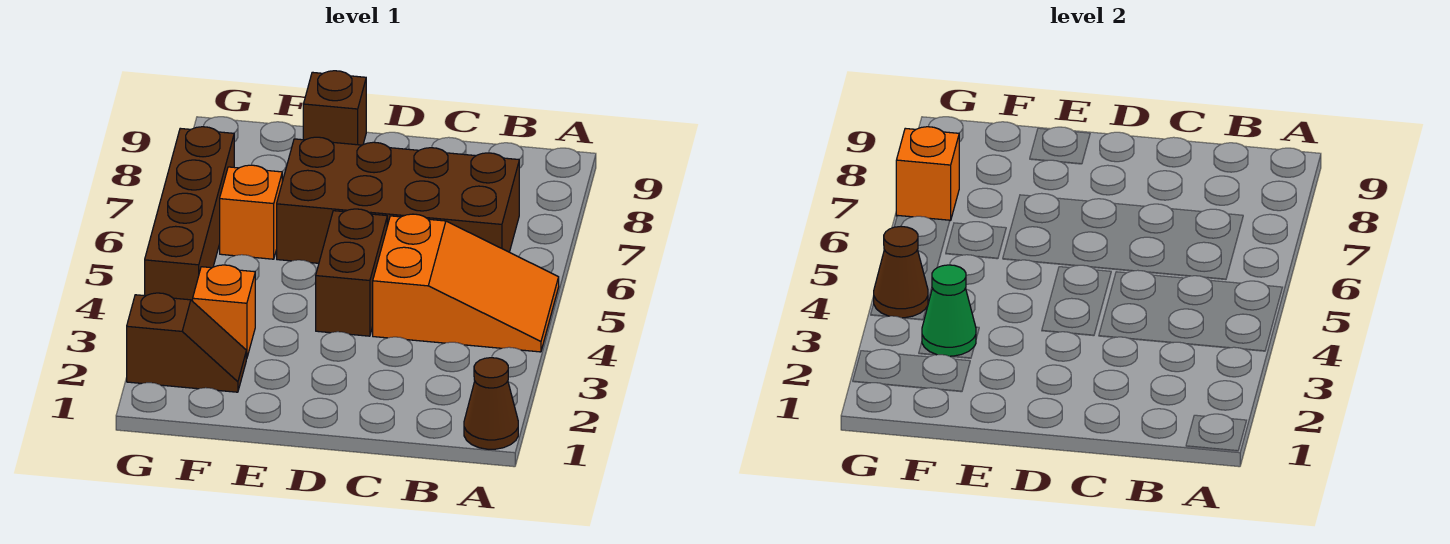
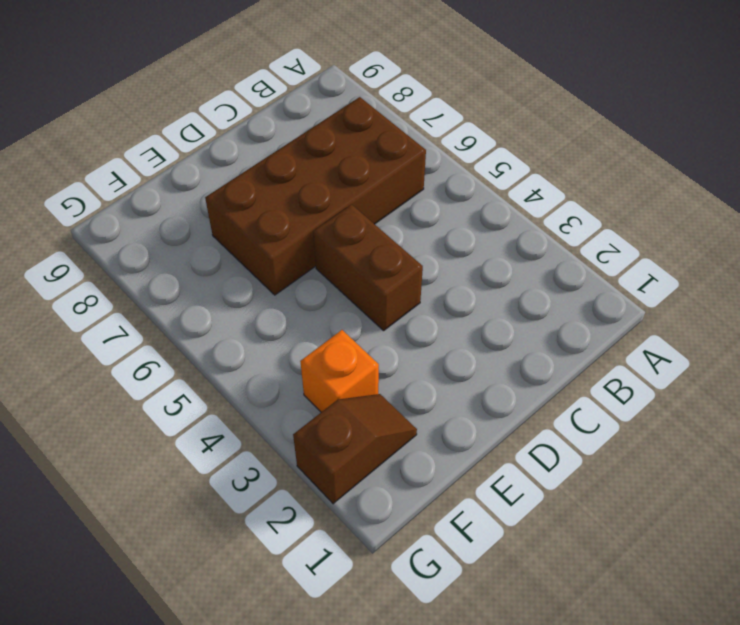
none -> brown cone A1 level 1
none -> orange slope A4:C5 level 1 top C
none -> brown brick E9 level 1

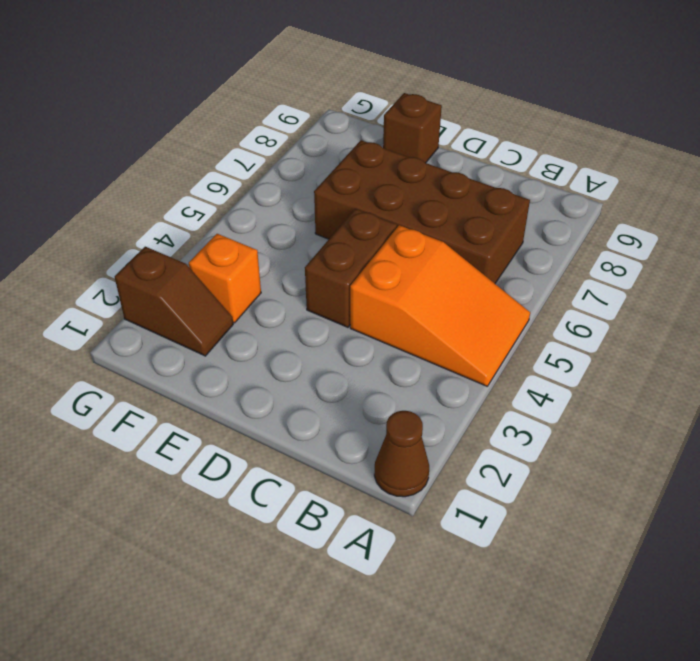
none -> orange brick F6 level 1
none -> brown brick G4:G7 level 1
none -> green cone F3 level 2

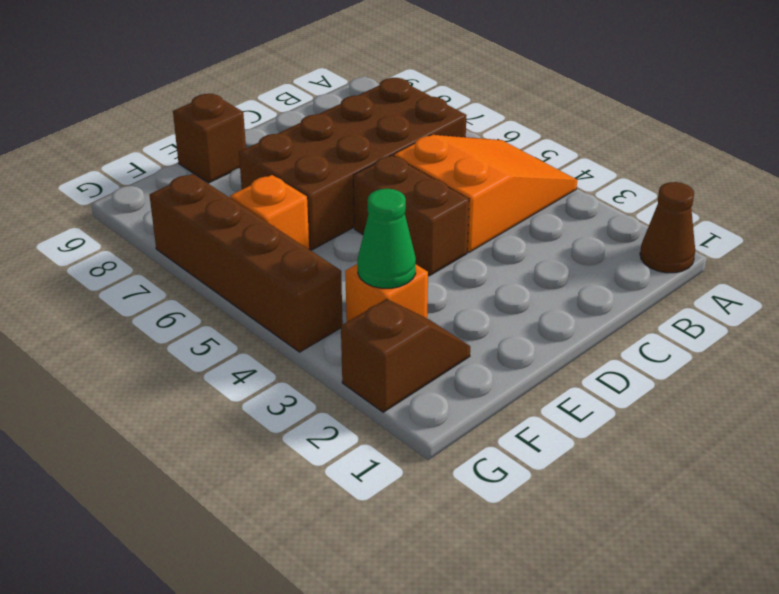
none -> brown cone G4 level 2
none -> orange brick G7 level 2

